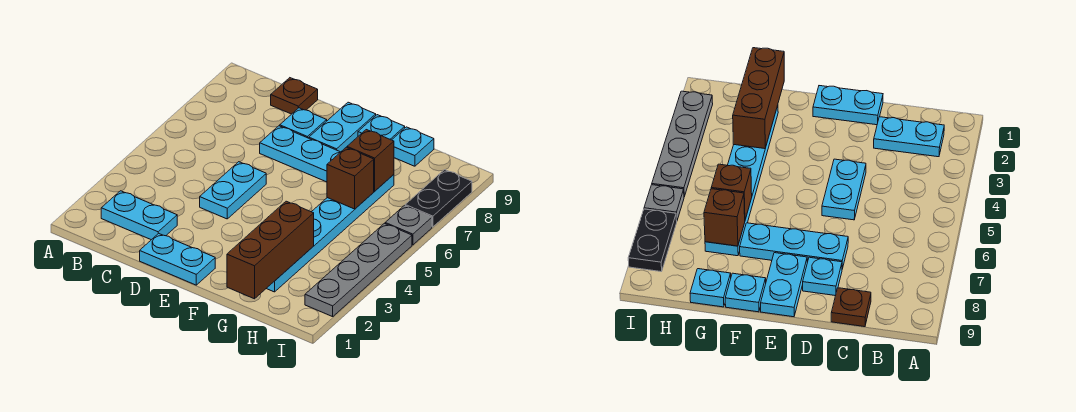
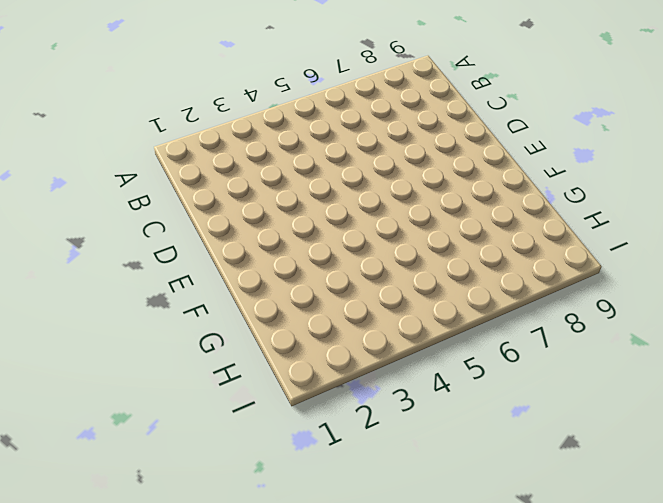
none -> cyan plate B2:C2 level 1
none -> brown plate C9 level 1
none -> cyan plate D1:E1 level 1

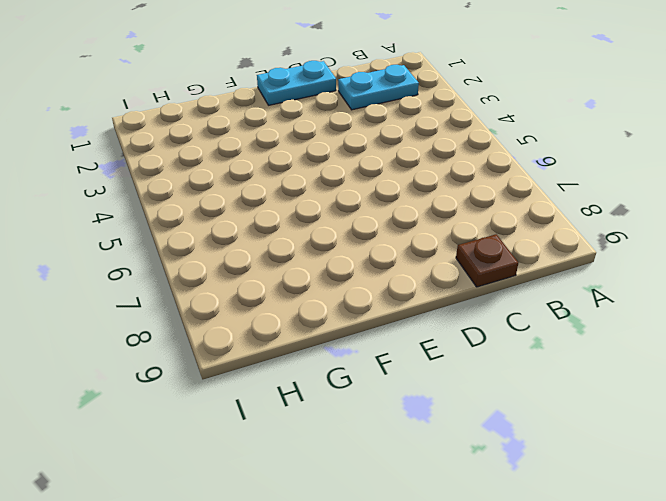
none -> cyan plate D4:D5 level 1
none -> cyan plate D7:F7 level 1
none -> cyan plate D8 level 1

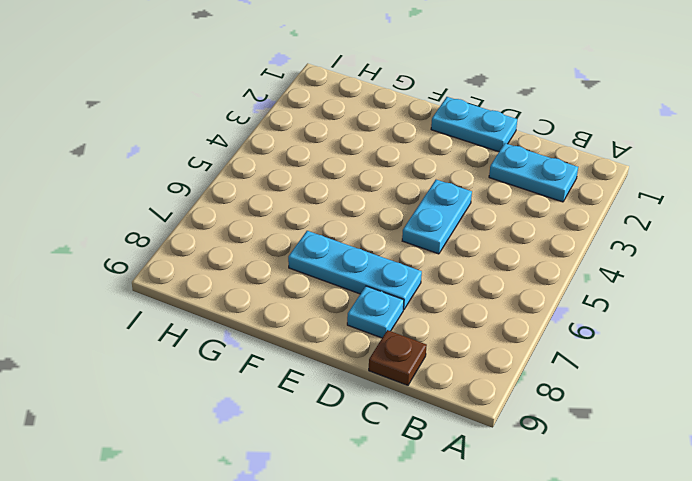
none -> cyan plate E8:E9 level 1
none -> cyan plate F9 level 1
none -> cyan plate G2:G7 level 1

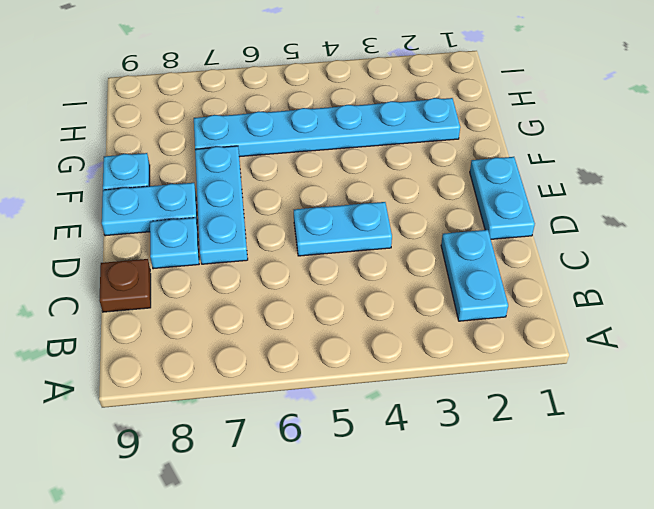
none -> cyan plate G9 level 1
none -> grey plate I2:I5 level 1
none -> grey plate I6 level 1

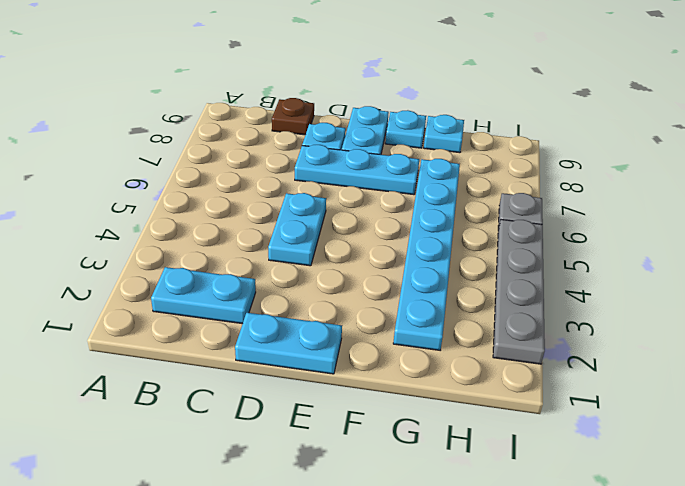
none -> black plate I7:I8 level 1
none -> brown brick G1:G3 level 2
none -> brown brick G6 level 2

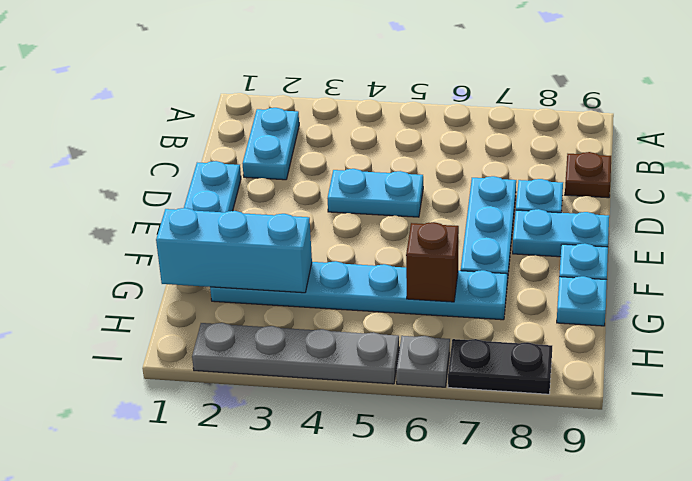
cyan brick G1:G3 level 2 -> brown brick G1:G3 level 2
none -> brown brick G7 level 2

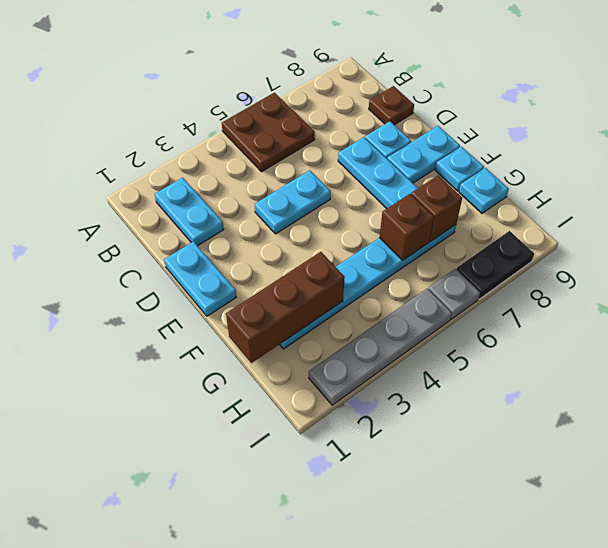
brown plate A5:B6 level 1 -> none

